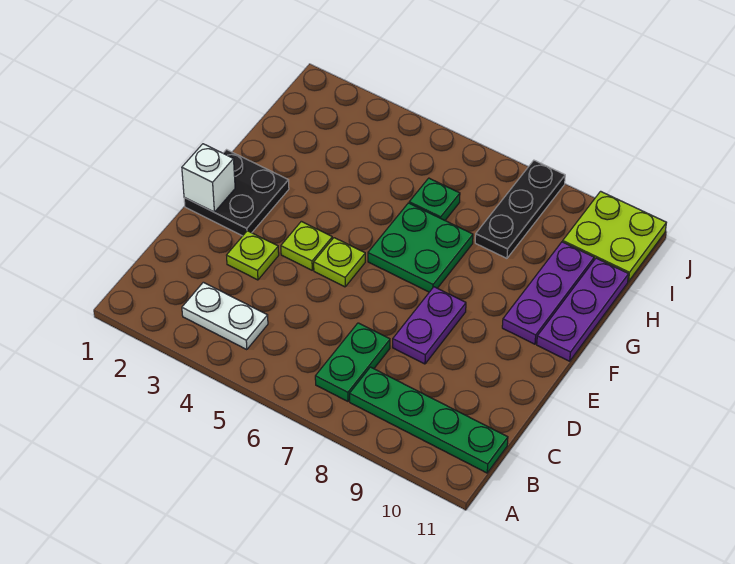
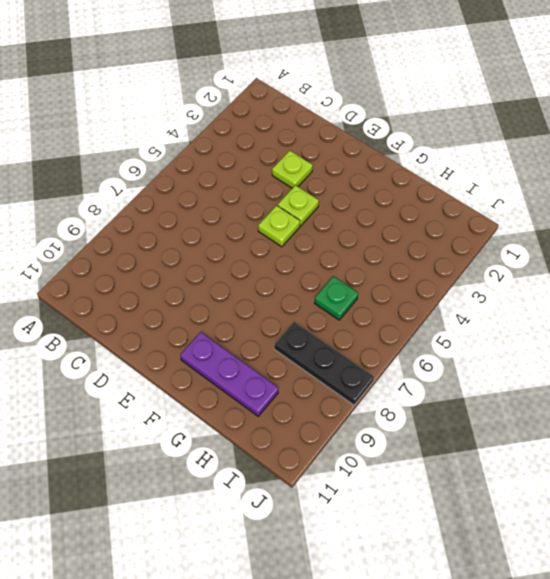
none -> white plate B3:B4 level 1
none -> green plate B7:C7 level 1
none -> green plate B8:B11 level 1

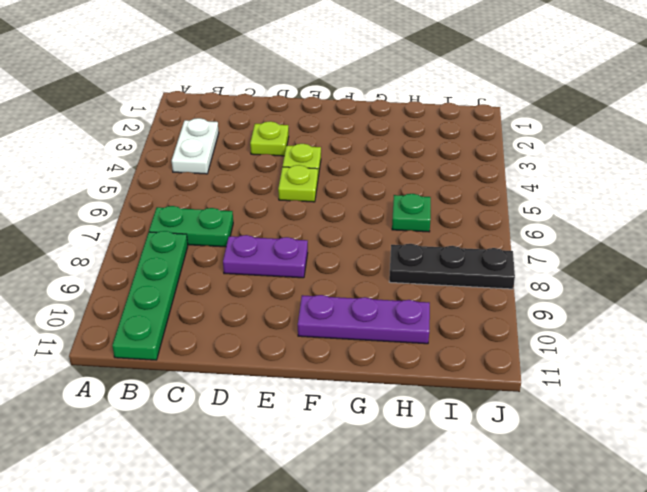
none -> black plate E1:F2 level 1
none -> green plate F6:G7 level 1
none -> purple plate F11:H11 level 1

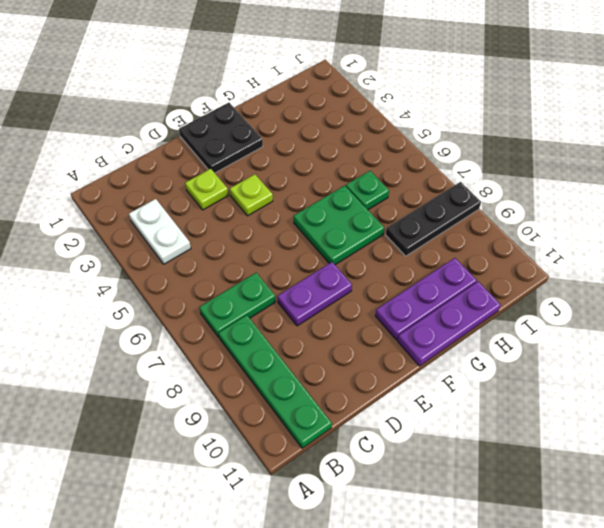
none -> lime plate E5 level 1
none -> lime plate I10:J11 level 1
none -> white brick E1 level 2

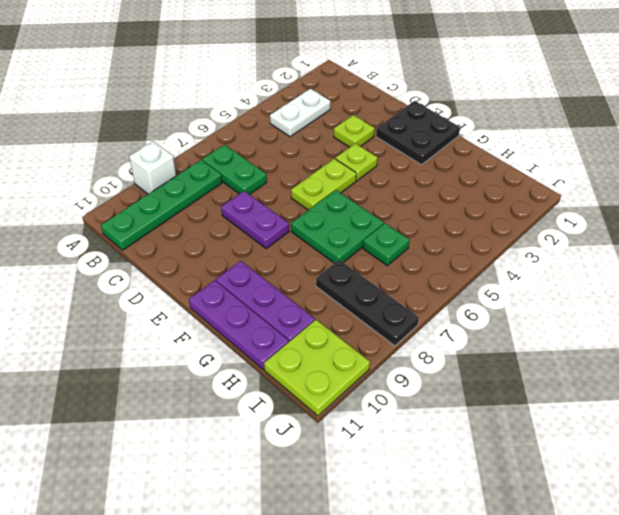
white brick A9 level 1 -> white brick E1 level 2
lime plate E5:E6 level 1 -> lime plate E5 level 1

